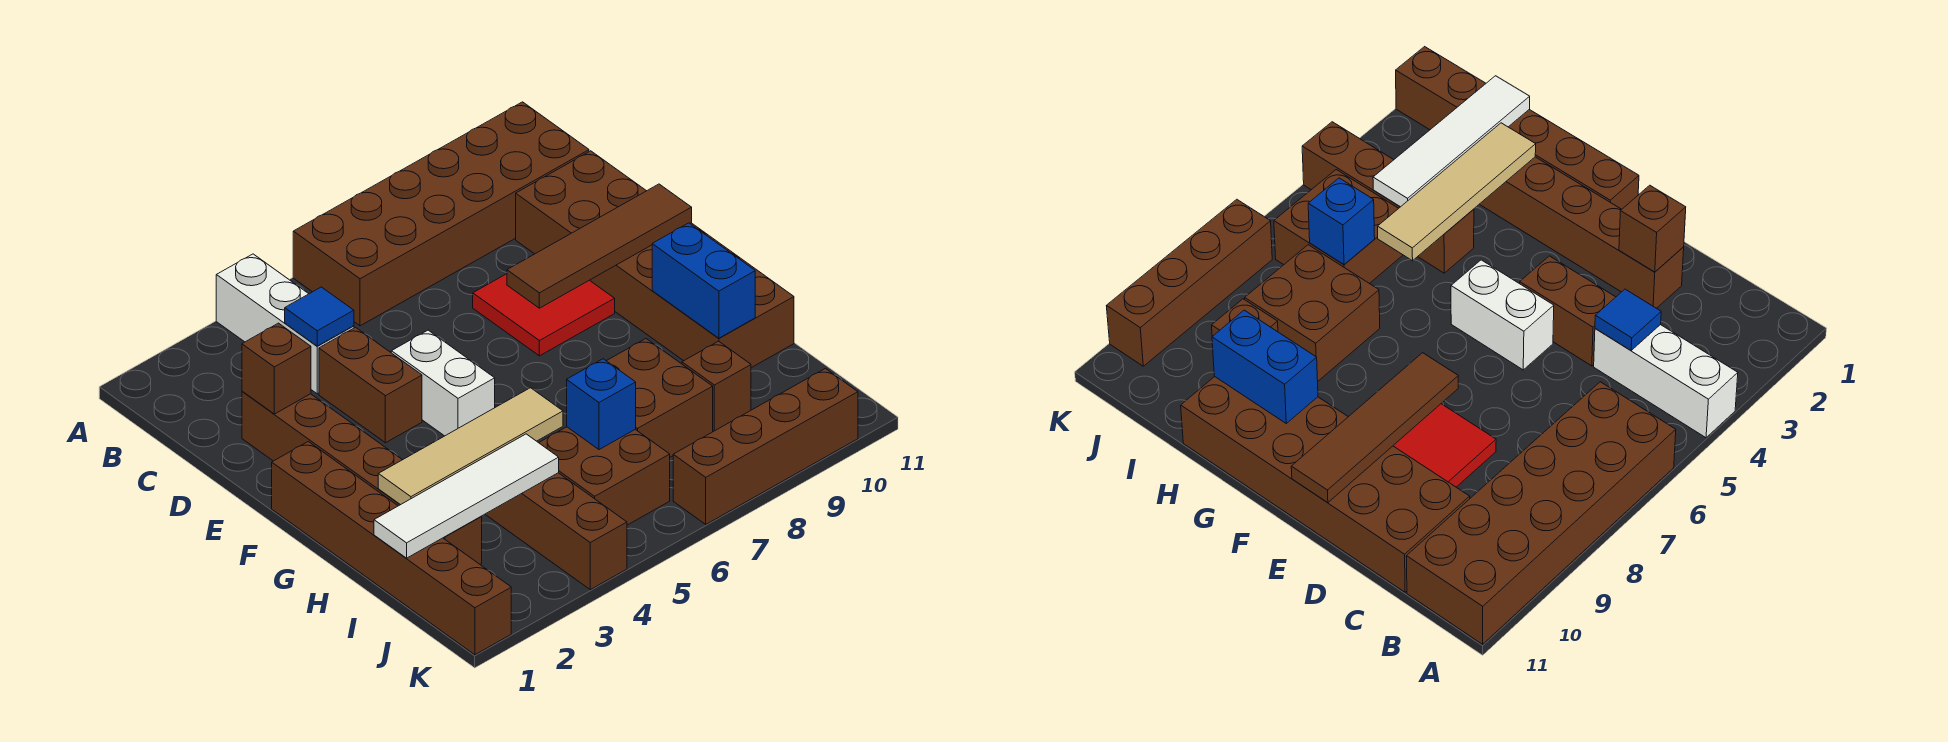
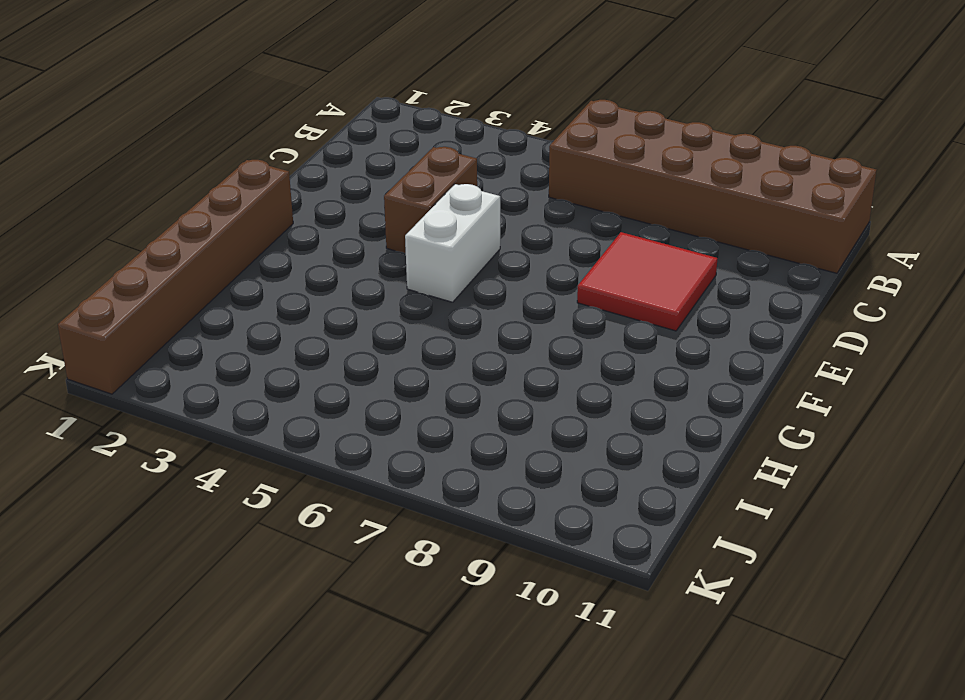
none -> white brick A4:C4 level 1
none -> brown brick C10:H11 level 1
none -> brown brick D2:I2 level 1

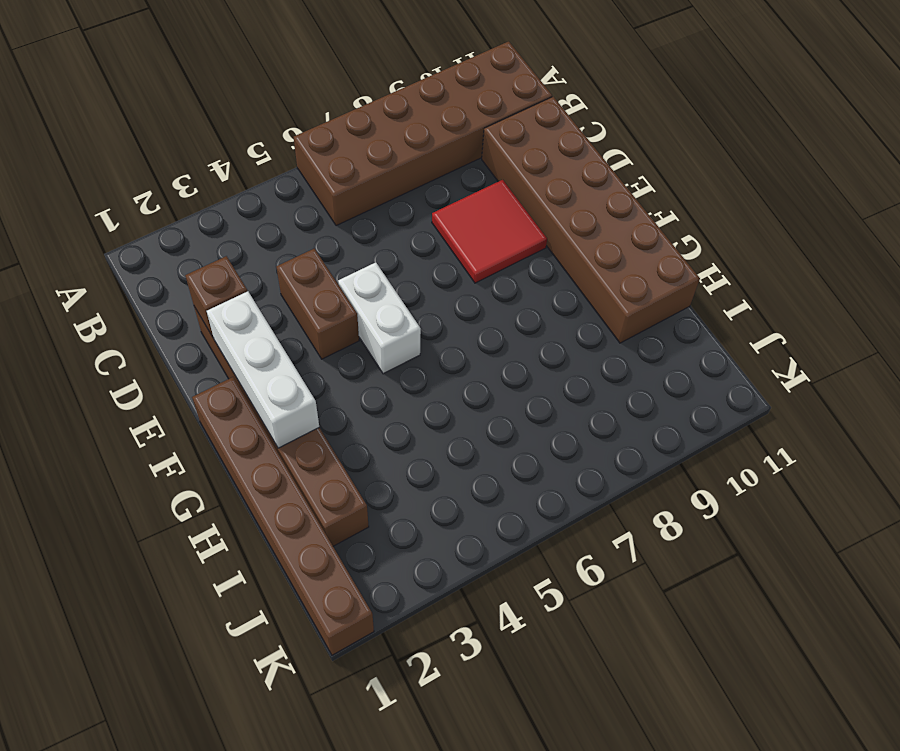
white brick E2:G2 level 2 -> white brick A4:C4 level 1
none -> brown brick H4:K4 level 1
none -> brown brick H7:I8 level 1
none -> brown brick I5:J6 level 1

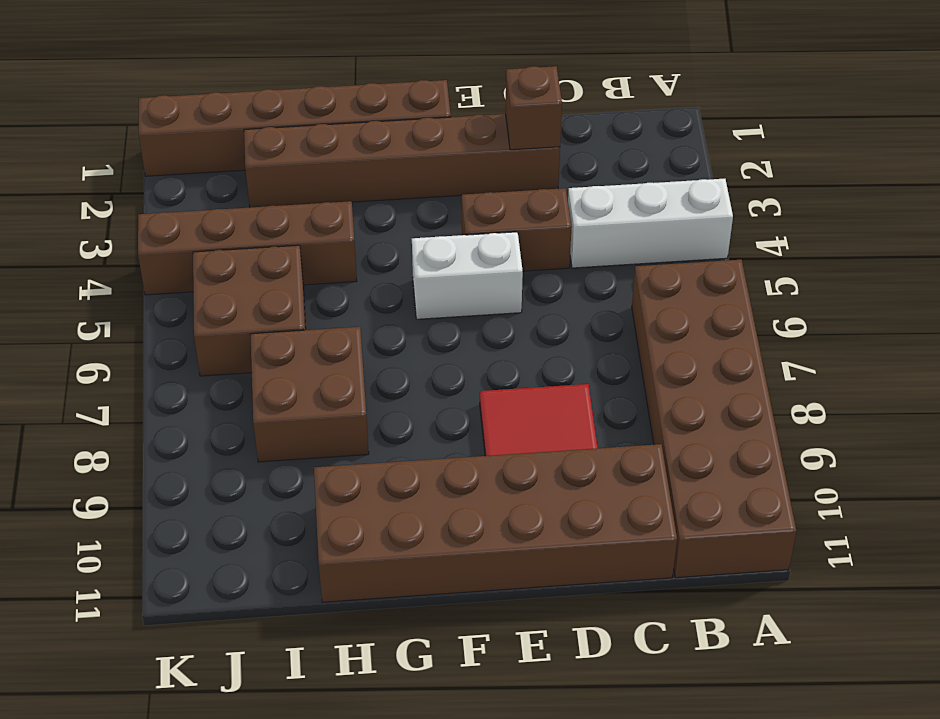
none -> brown brick I9 level 1
none -> brown brick K7:K10 level 1
none -> blue tile C4 level 2

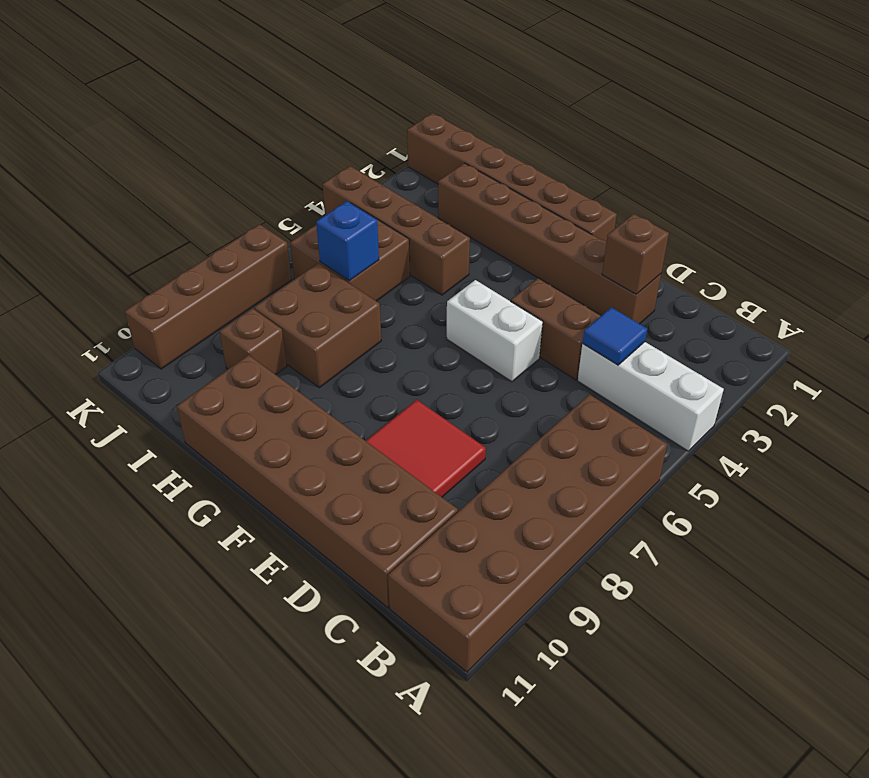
none -> brown tile E8:E11 level 2
none -> blue brick G10:H10 level 2
none -> tan tile H2:H5 level 2

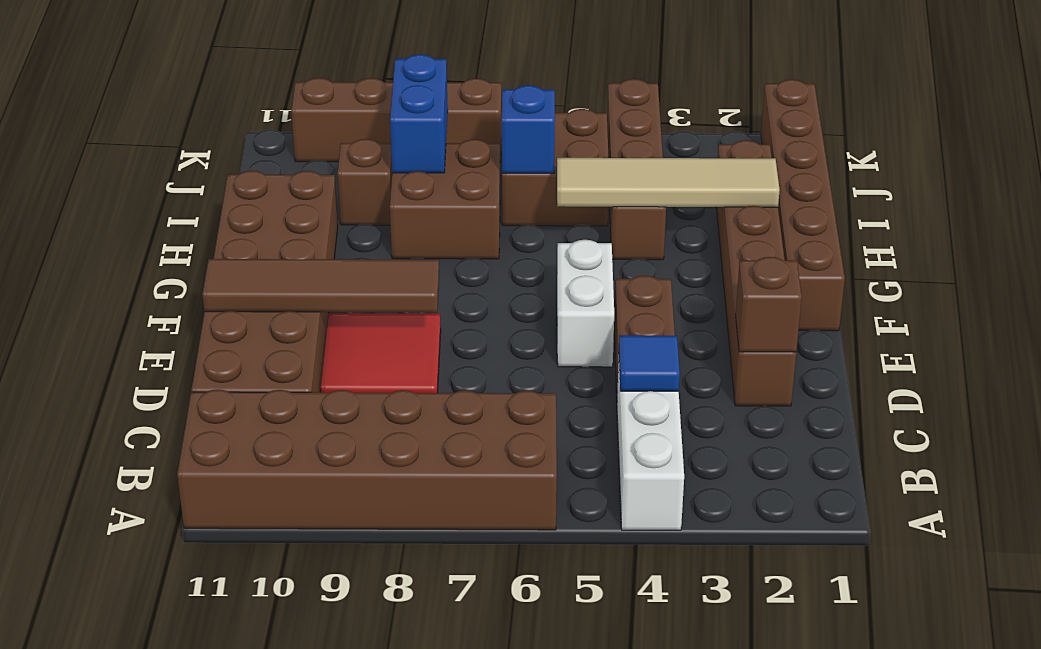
blue brick I8:J8 level 2 -> blue brick G10:H10 level 2
none -> white tile I1:I4 level 2

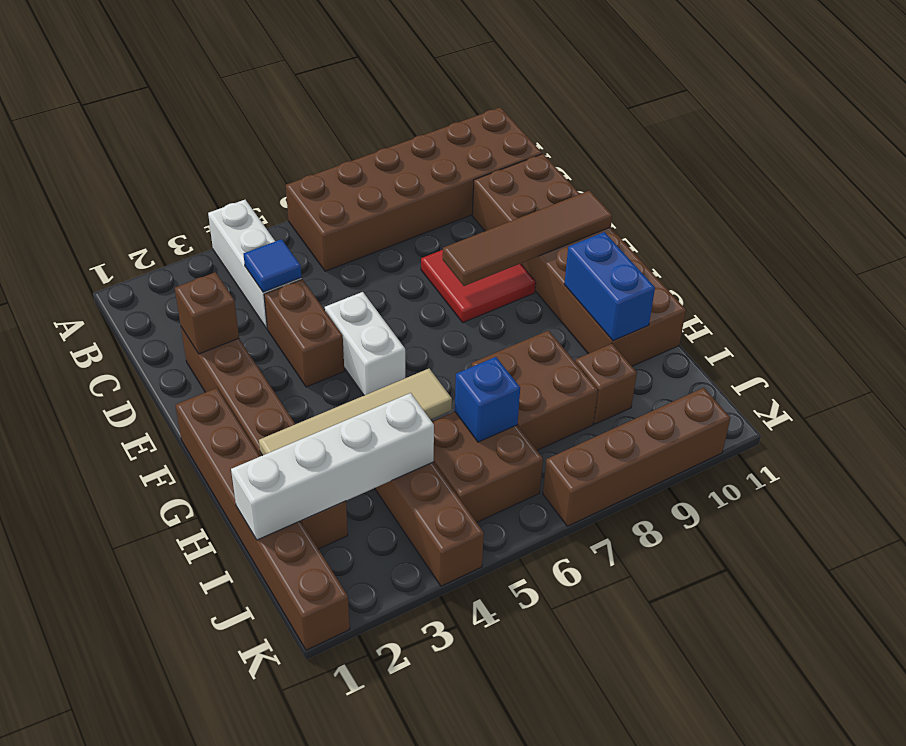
white brick I1:I4 level 2 -> white tile I1:I4 level 2

